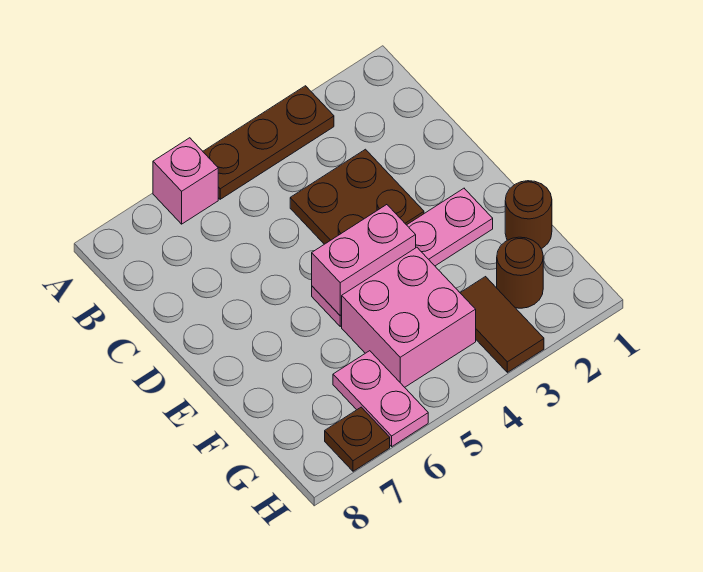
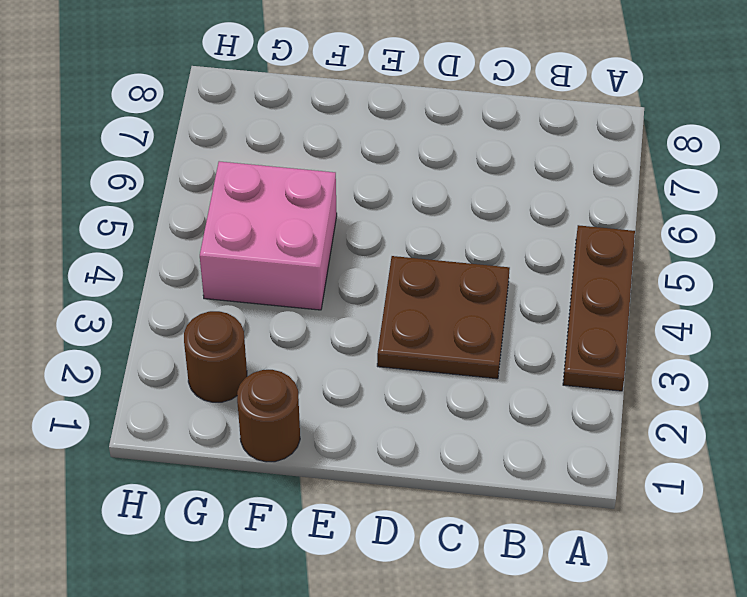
none -> pink brick A6 level 1
none -> pink plate E2:E5 level 1

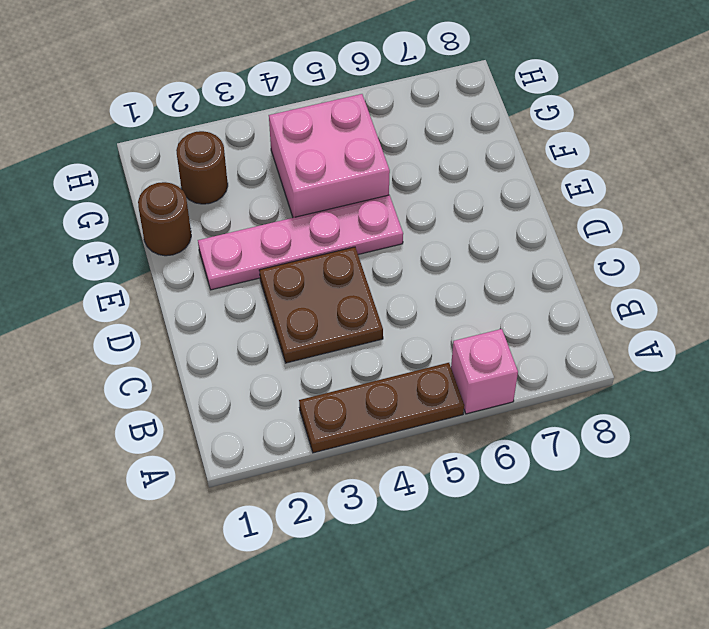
none -> brown tile G3:H3 level 1
none -> pink plate G6:H6 level 1

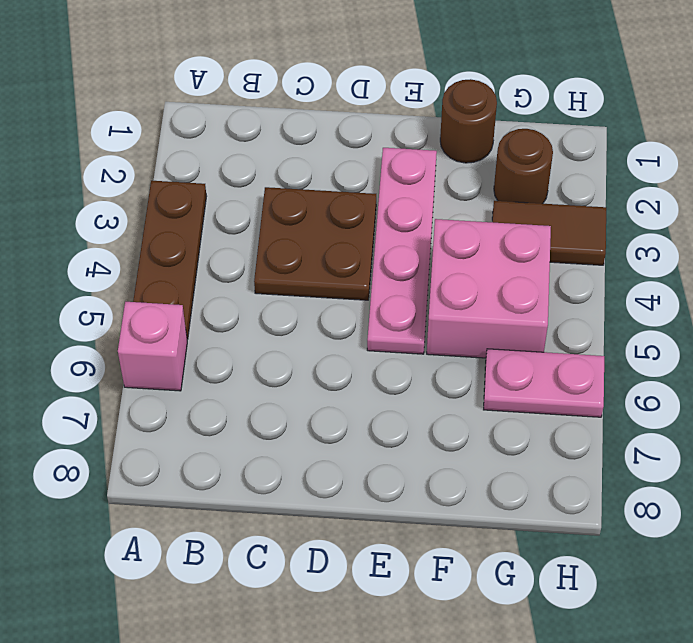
none -> brown plate H7 level 1
none -> pink brick E4:E5 level 2

